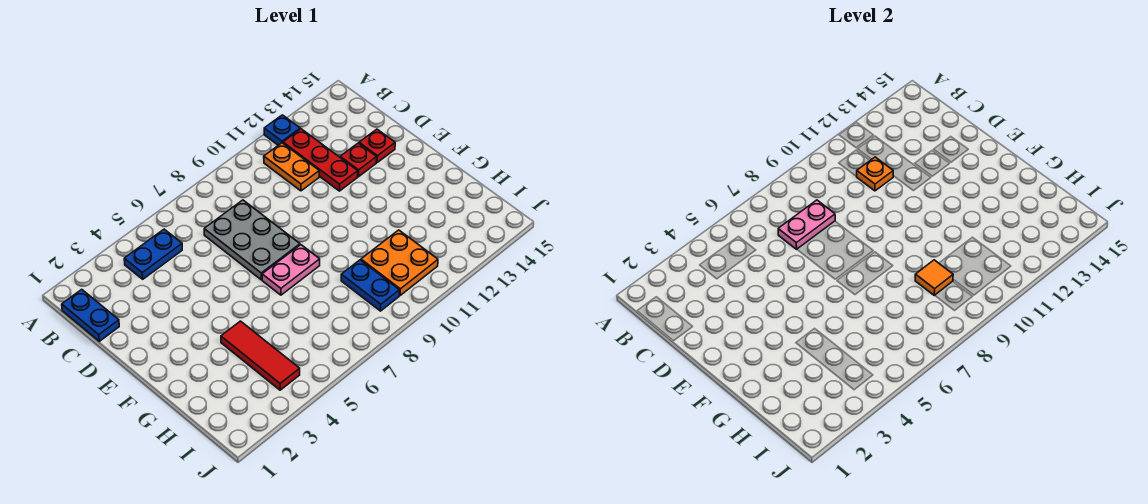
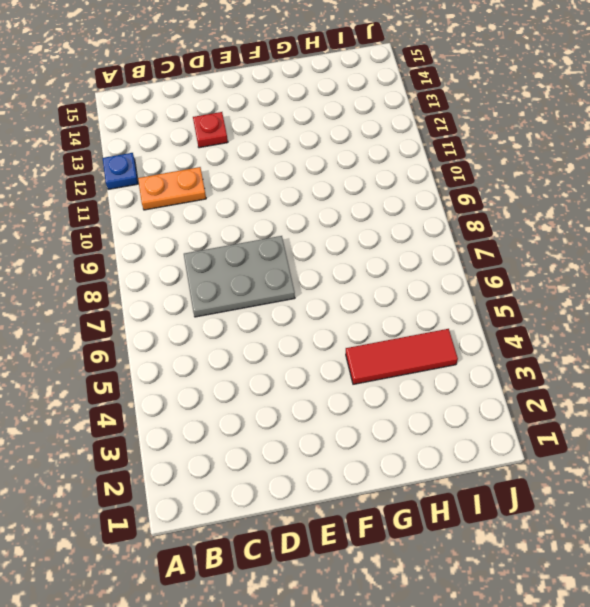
none -> blue plate B1:C1 level 1
none -> blue plate B4:B5 level 1
none -> red plate B12:D12 level 1

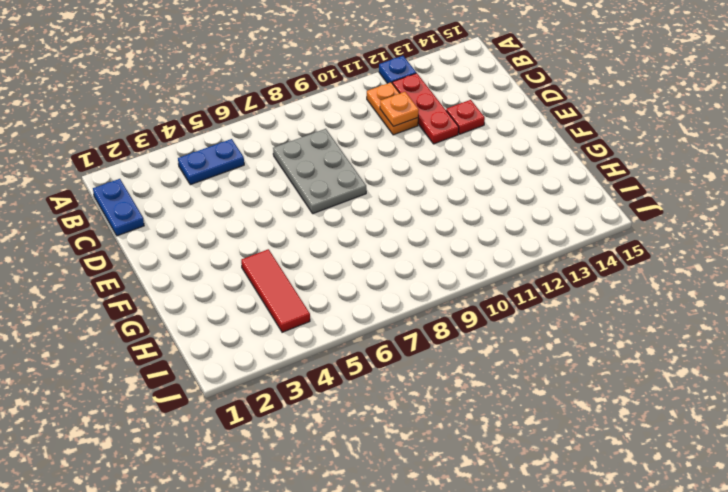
none -> red plate D14 level 1
none -> pink plate F7:F8 level 1
none -> blue plate H9:I9 level 1

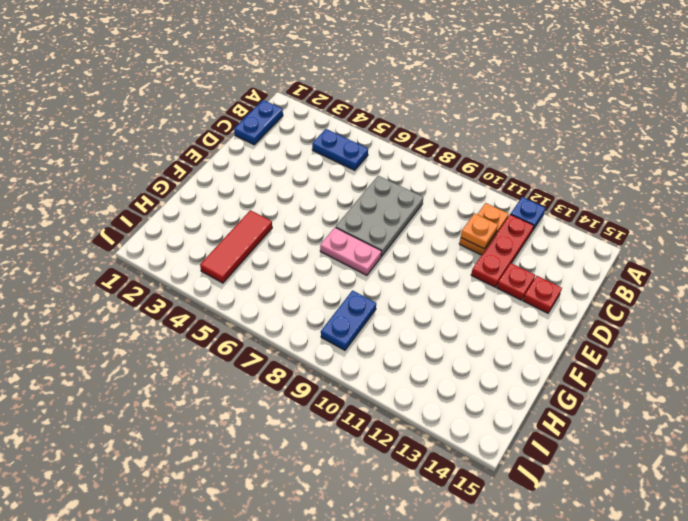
none -> orange plate H10:I11 level 1
none -> pink plate C7:C8 level 2
none -> orange tile H9 level 2

